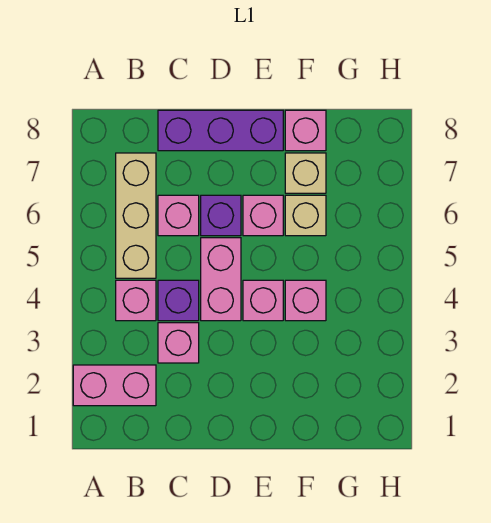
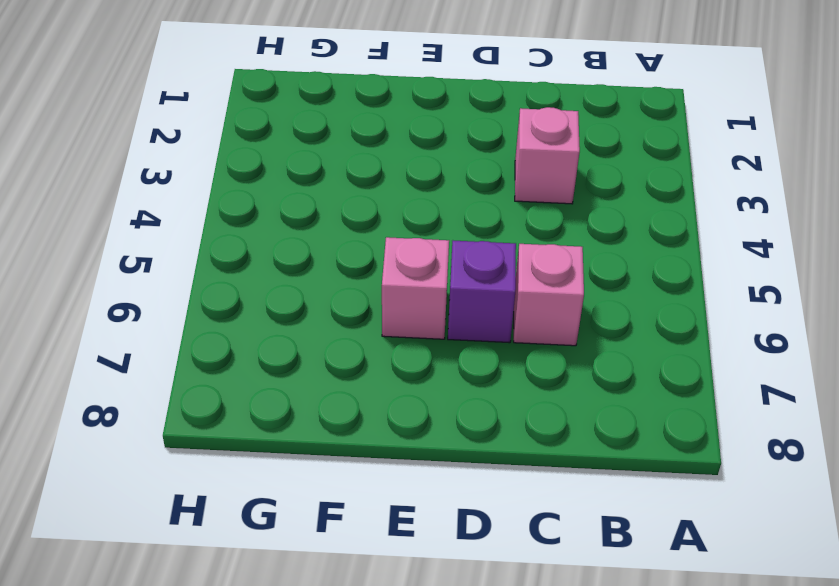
none -> pink brick A2:B2 level 1
none -> pink brick B4 level 1
none -> tan brick B5:B7 level 1

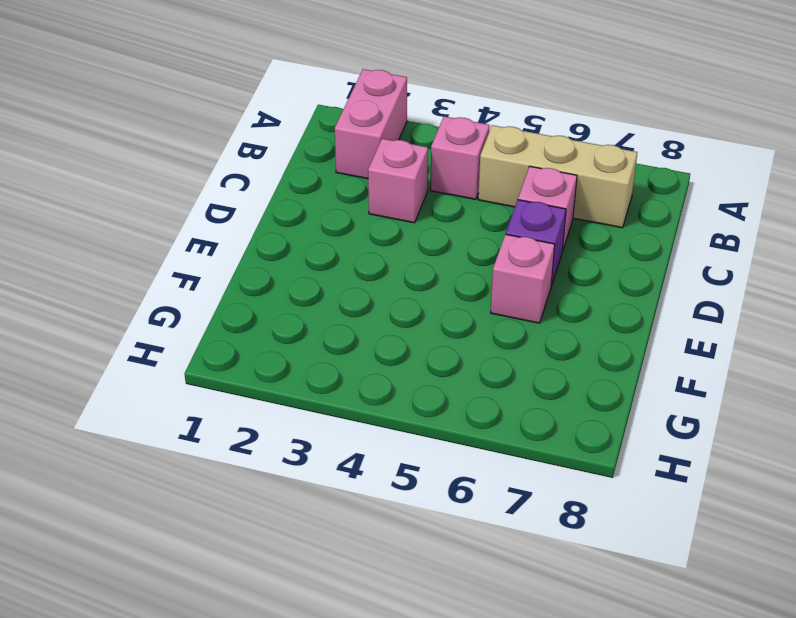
none -> purple brick C4 level 1
none -> purple brick C8:E8 level 1
none -> pink brick D4:D5 level 1

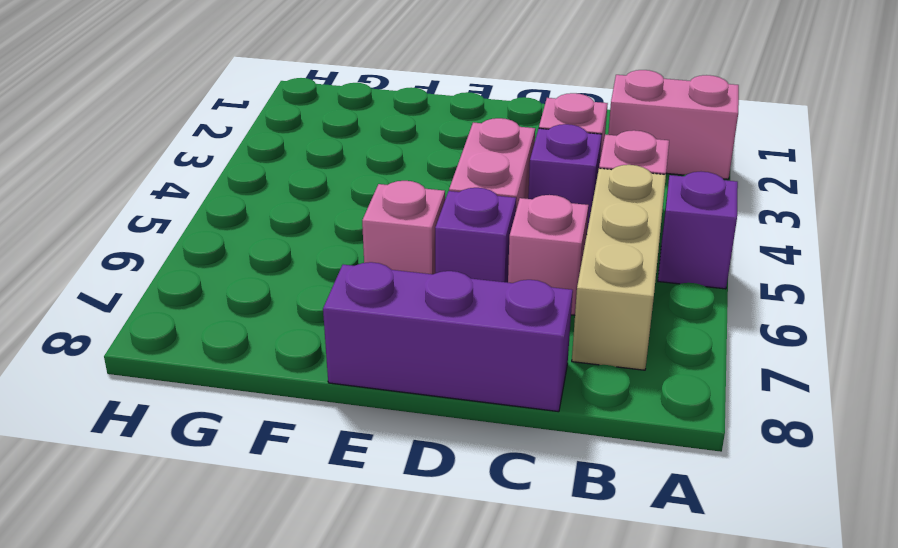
purple brick A5 level 1 -> none
none -> pink brick E4 level 1
none -> pink brick F4 level 1
none -> tan brick F6 level 1

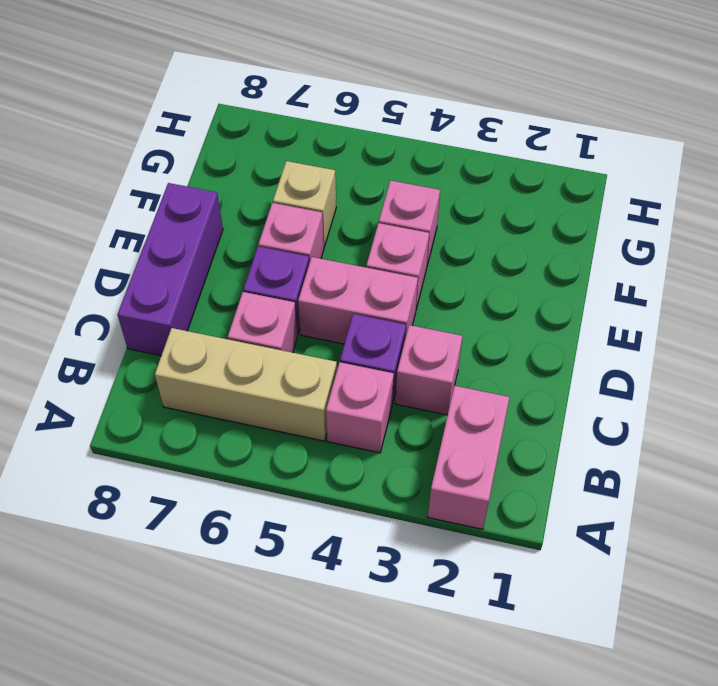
none -> tan brick F7 level 1
none -> pink brick F8 level 1

